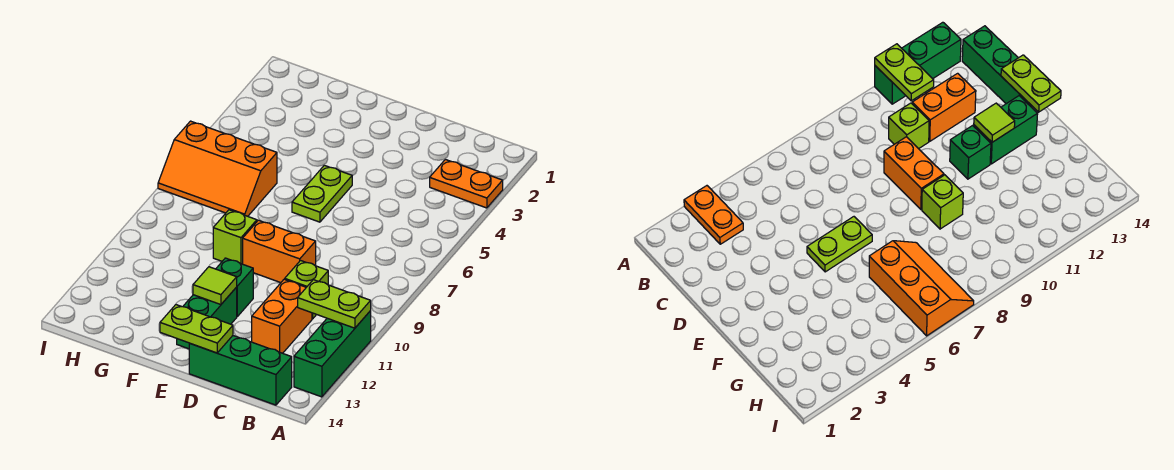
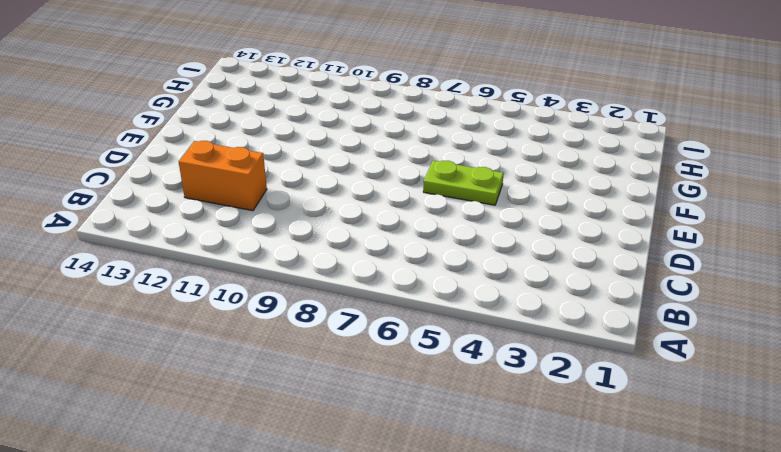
none -> orange plate A3:B3 level 1
none -> green brick A11:A13 level 1
none -> green brick B14:D14 level 1

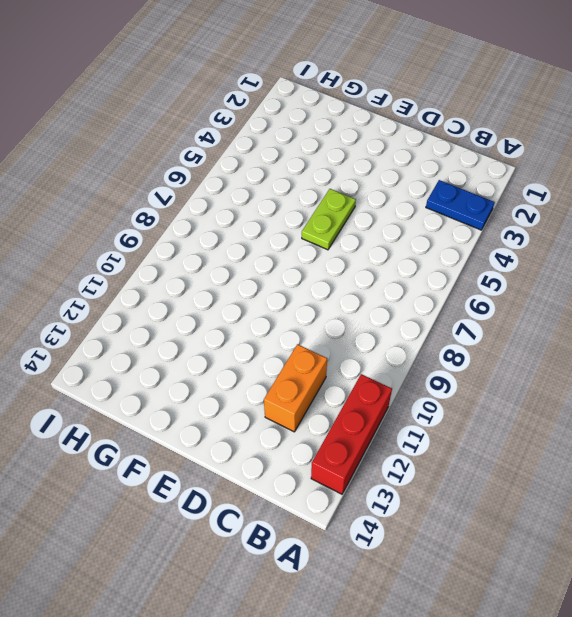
blue plate A3:B3 level 1 -> orange plate A3:B3 level 1
red brick A11:A13 level 1 -> green brick A11:A13 level 1
none -> green brick B14:D14 level 1
none -> lime brick C10 level 1
none -> orange brick D9:E9 level 1

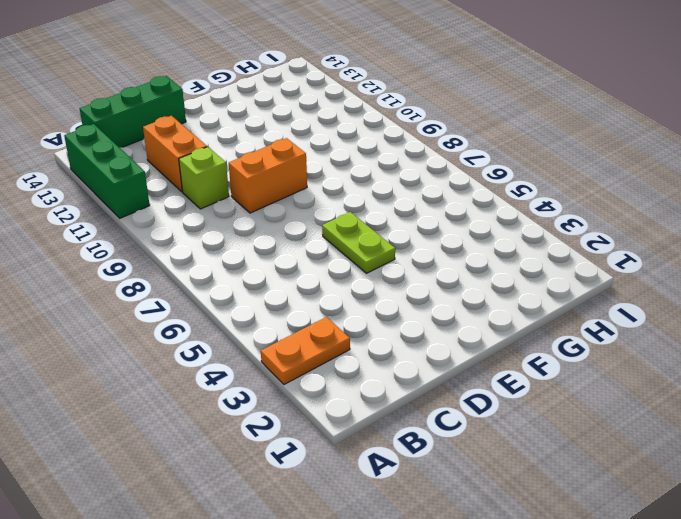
none -> green brick E11 level 1
none -> green brick E12:E13 level 1
none -> lime brick F9 level 1

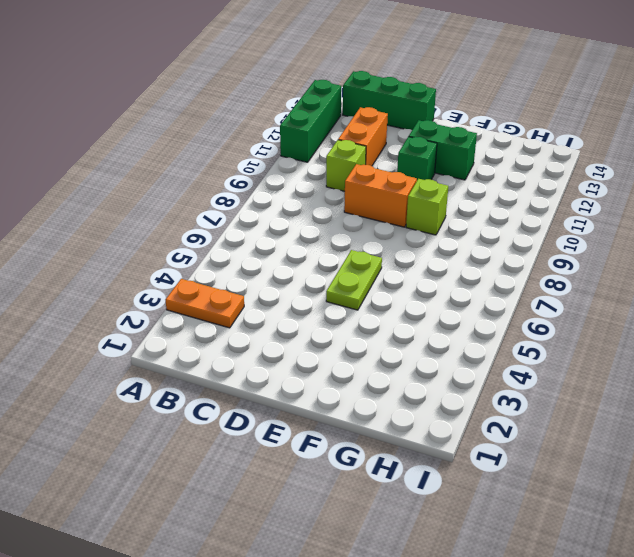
green brick E12:F12 level 1 -> green brick E12:E13 level 1
none -> orange slope G6:I7 level 1 top 6
none -> lime plate A11:B11 level 2
none -> lime plate D14:E14 level 2

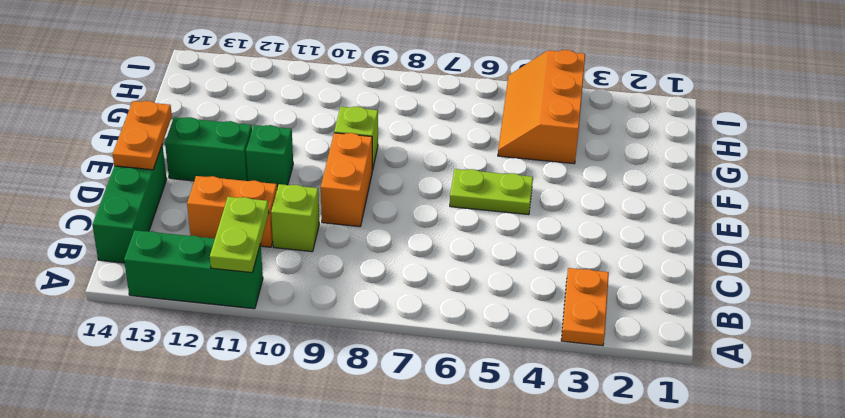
orange plate D14:E14 level 2 -> lime plate D14:E14 level 2
orange slope G4:I5 level 1 top 4 -> orange slope G6:I7 level 1 top 6
none -> lime tile E12 level 2

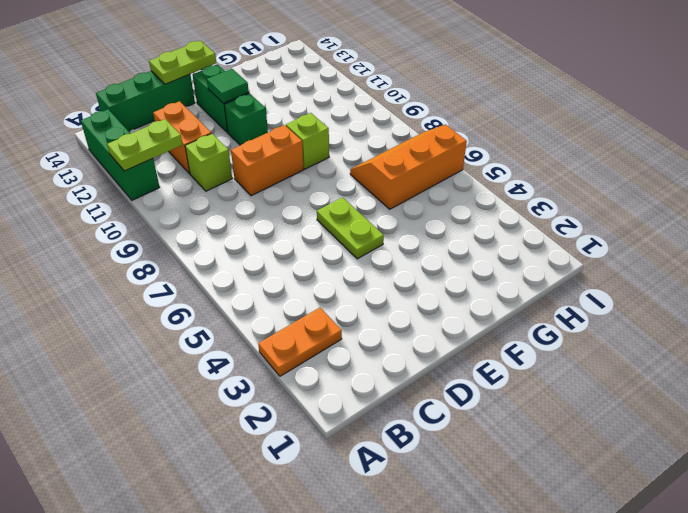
green tile E12 level 2 -> lime tile E12 level 2

